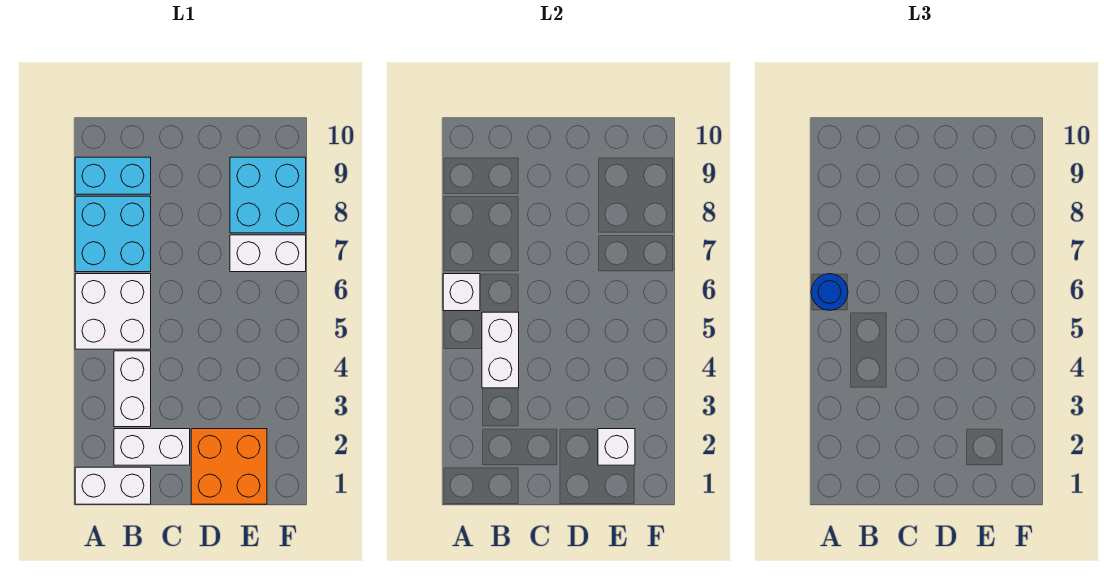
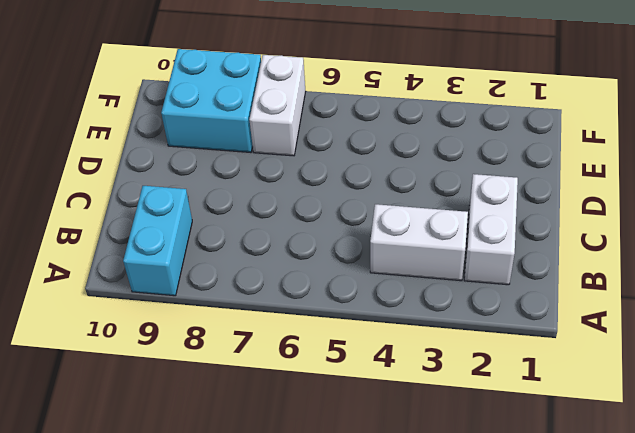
none -> white brick A1:B1 level 1
none -> white brick A5:B6 level 1
none -> cyan brick A7:B8 level 1

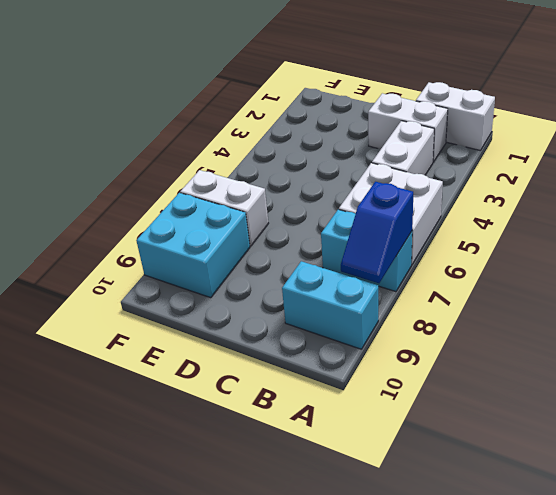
cyan brick A7:B7 level 1 -> cyan brick A7:B8 level 1
blue slope A7:A8 level 2 top 7 -> none
none -> orange brick D1:E2 level 1
none -> white brick A6 level 2
none -> white brick B4:B5 level 2

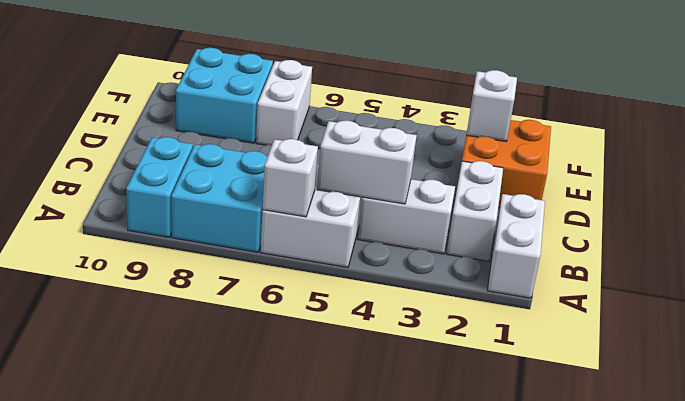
none -> blue round brick A6 level 3

